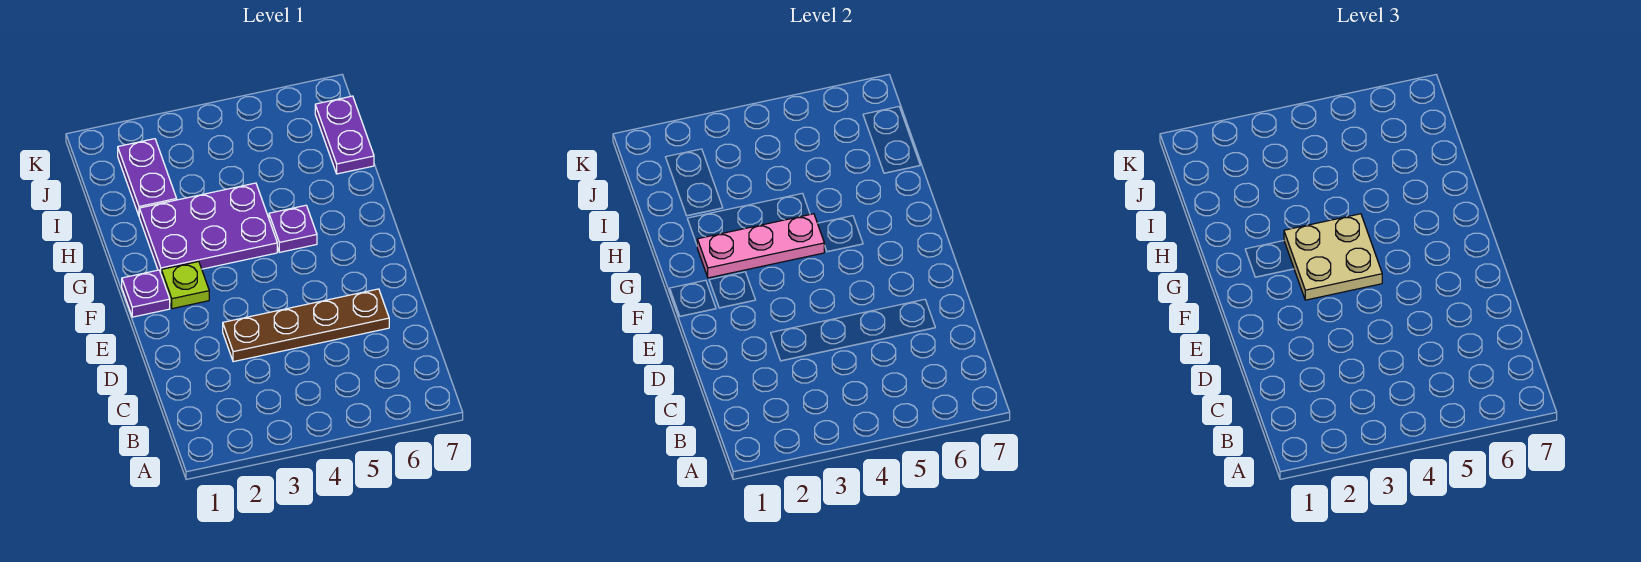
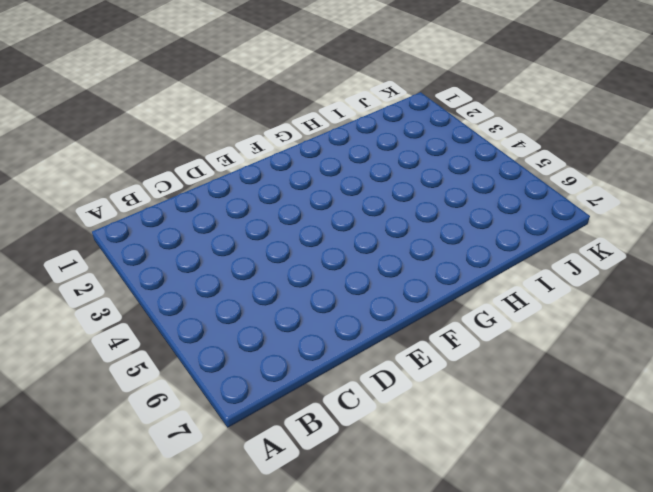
none -> brown plate D3:D6 level 1
none -> purple plate F1 level 1

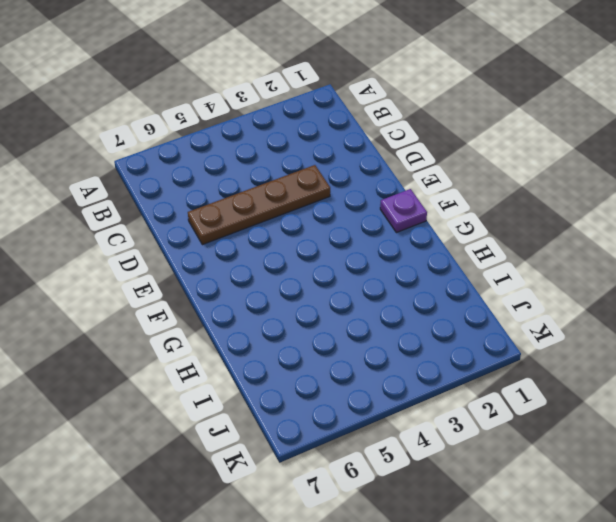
none -> lime plate F2 level 1
none -> purple plate G2:H4 level 1

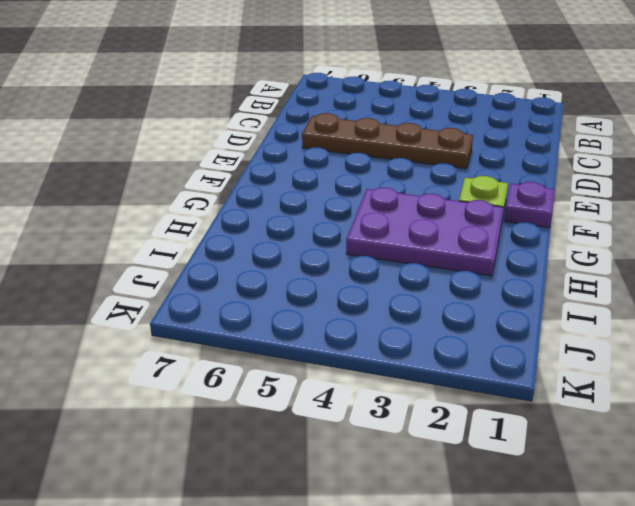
none -> purple plate G5 level 1
none -> purple plate I2:J2 level 1

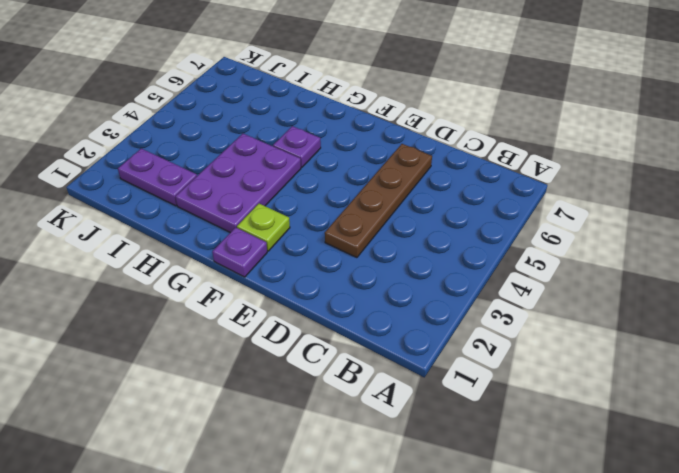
none -> purple plate I7:J7 level 1
none -> pink plate G2:G4 level 2

